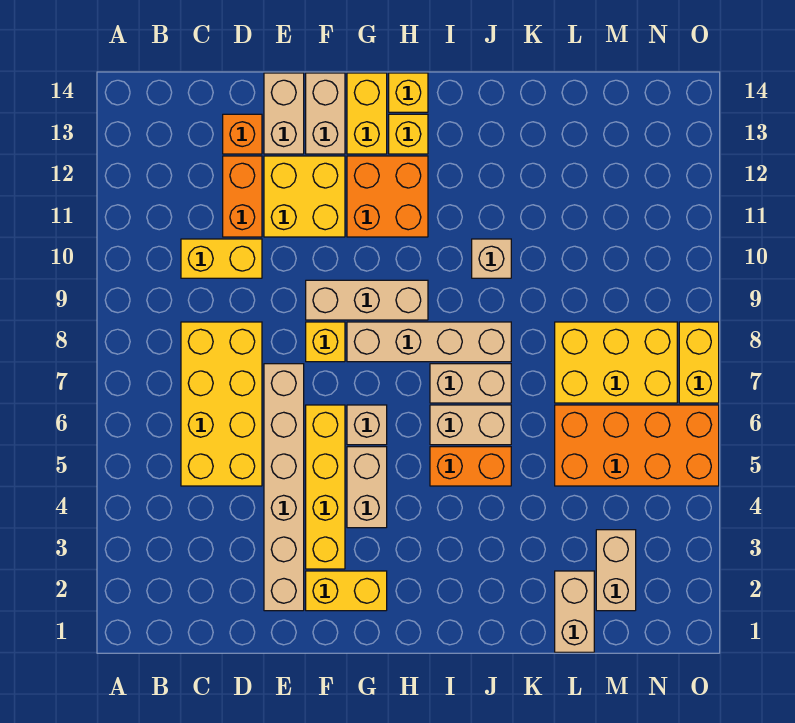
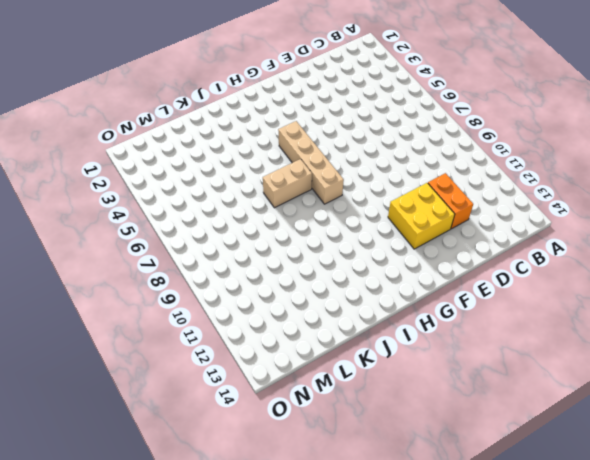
tan brick H5:H8 level 1 -> tan brick G8:J8 level 1
none -> yellow brick C5:D8 level 1
none -> yellow brick C10:D10 level 1
none -> orange brick D13 level 1

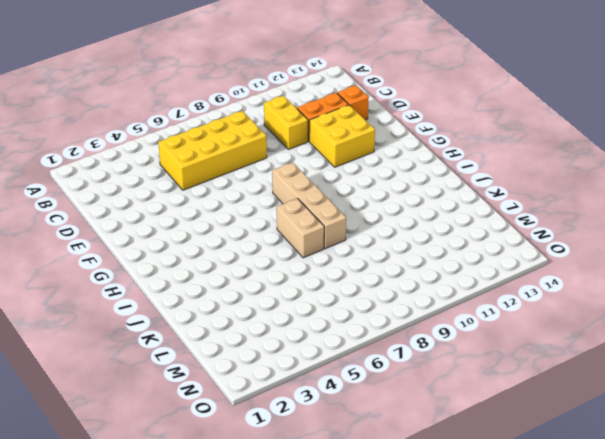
none -> tan brick E2:E7 level 1
none -> tan brick E13:E14 level 1
none -> yellow brick F2:G2 level 1

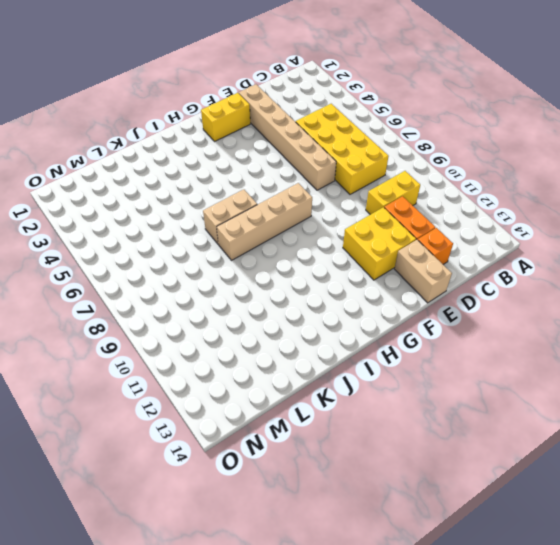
none -> yellow brick F3:F6 level 1
none -> yellow brick F8 level 1
none -> tan brick F9:H9 level 1

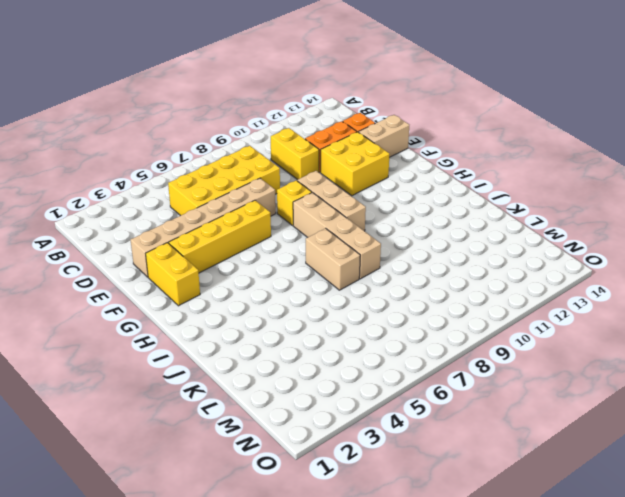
none -> tan brick F13:F14 level 1
none -> tan brick G4:G5 level 1
none -> tan brick G6 level 1

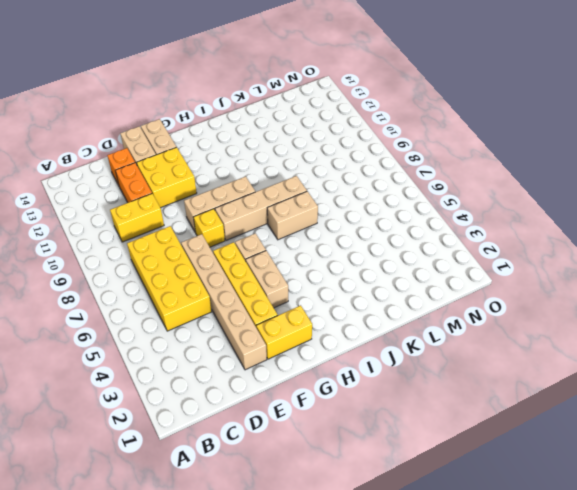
none -> orange brick G11:H12 level 1
none -> yellow brick G13:G14 level 1
none -> yellow brick H13 level 1

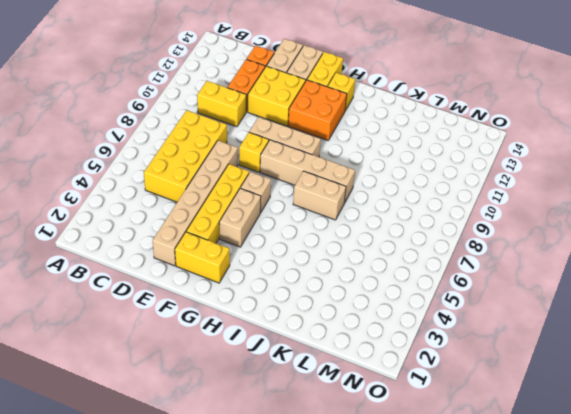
none -> yellow brick H14 level 1
none -> orange brick I5:J5 level 1
none -> tan brick I6:J6 level 1

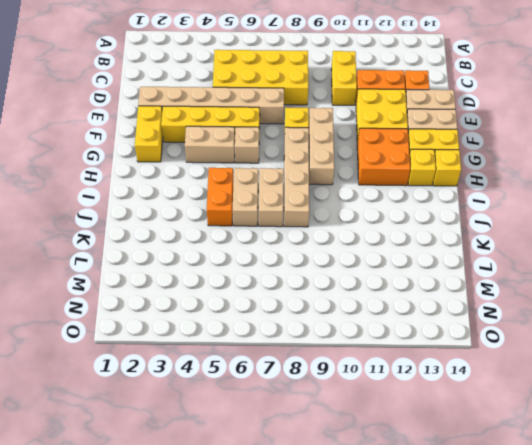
none -> tan brick J10 level 1
none -> tan brick L1:L2 level 1
none -> orange brick L5:O6 level 1

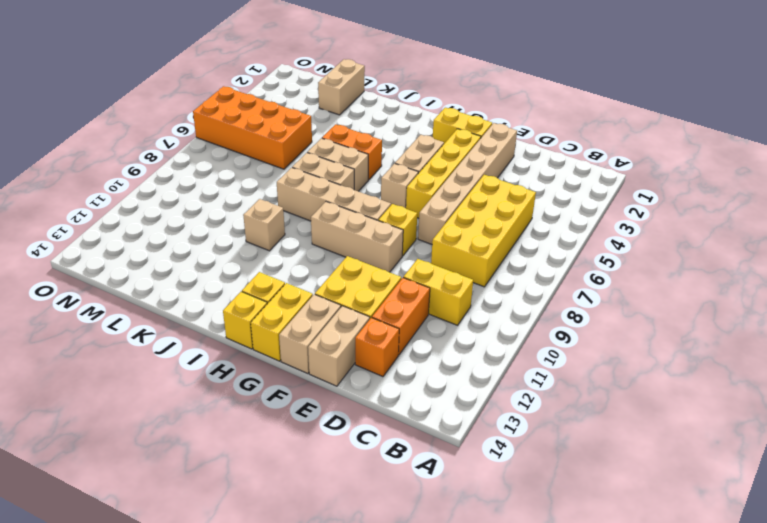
none -> orange brick G11:H12 level 1
none -> yellow brick L7:N8 level 1
none -> tan brick M2:M3 level 1

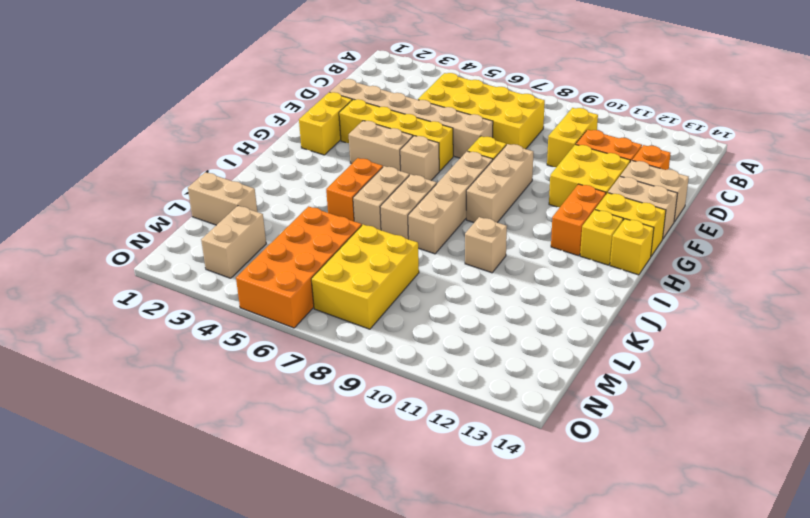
orange brick G12:H12 level 1 -> orange brick G11:H12 level 1
tan brick M3:N3 level 1 -> tan brick M2:M3 level 1
none -> yellow brick O7:O8 level 1

